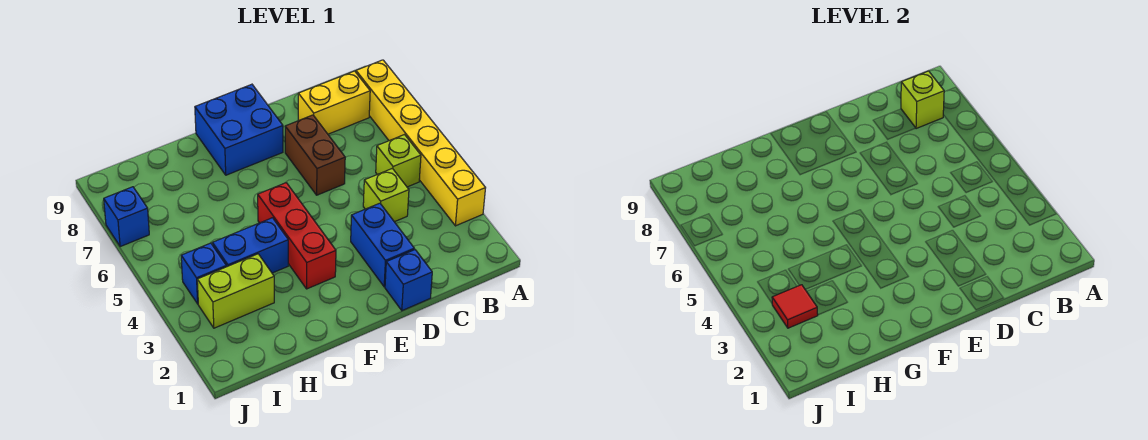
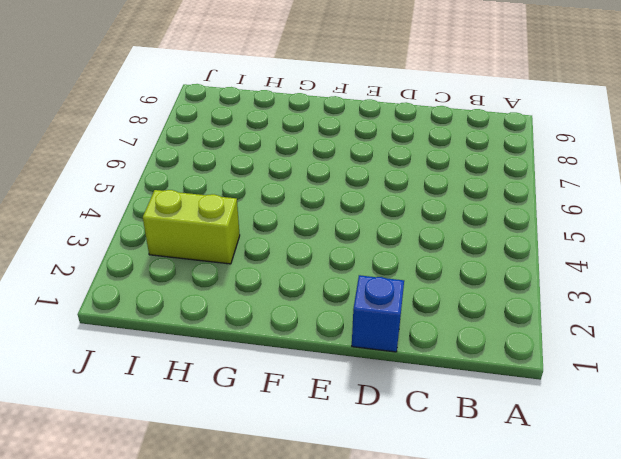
none -> yellow brick A3:A8 level 1
none -> lime brick B5 level 1
none -> yellow brick B8:C8 level 1

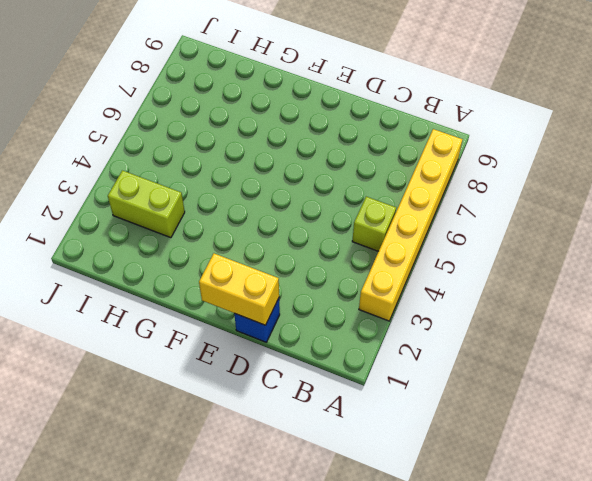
yellow brick D1:E1 level 2 -> yellow brick B8:C8 level 1
none -> lime brick C4 level 1
none -> blue brick D2:D3 level 1
none -> brown brick D6:D7 level 1

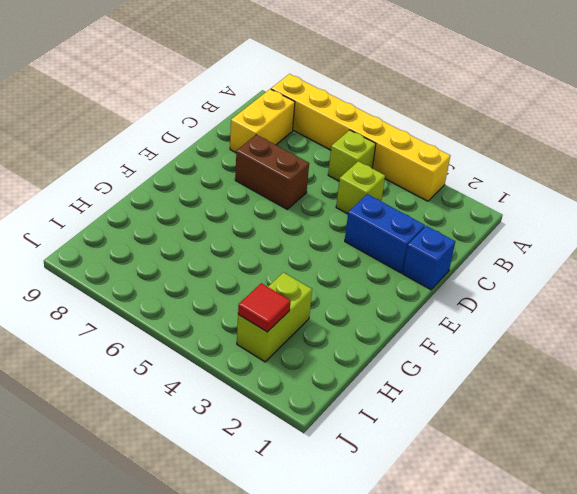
none -> blue brick E8:F9 level 1
none -> red brick F3:F5 level 1
none -> blue brick G4:H4 level 1

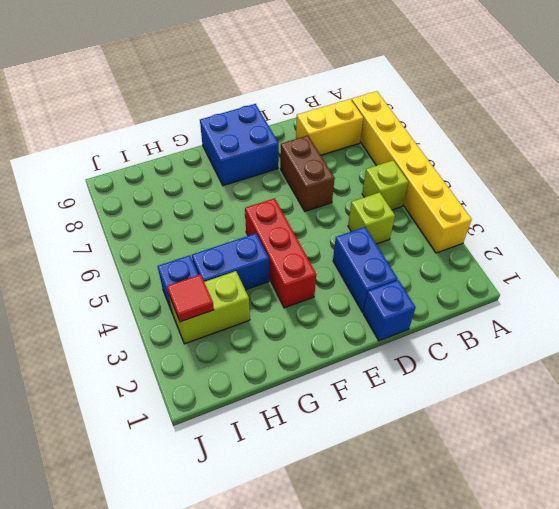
none -> blue brick J7 level 1
none -> lime brick B8 level 2

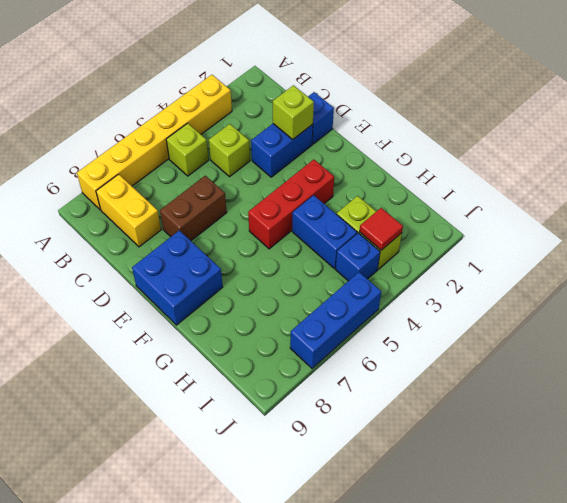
lime brick D2 level 2 -> lime brick B8 level 2
blue brick J5:J7 level 1 -> blue brick J7 level 1

